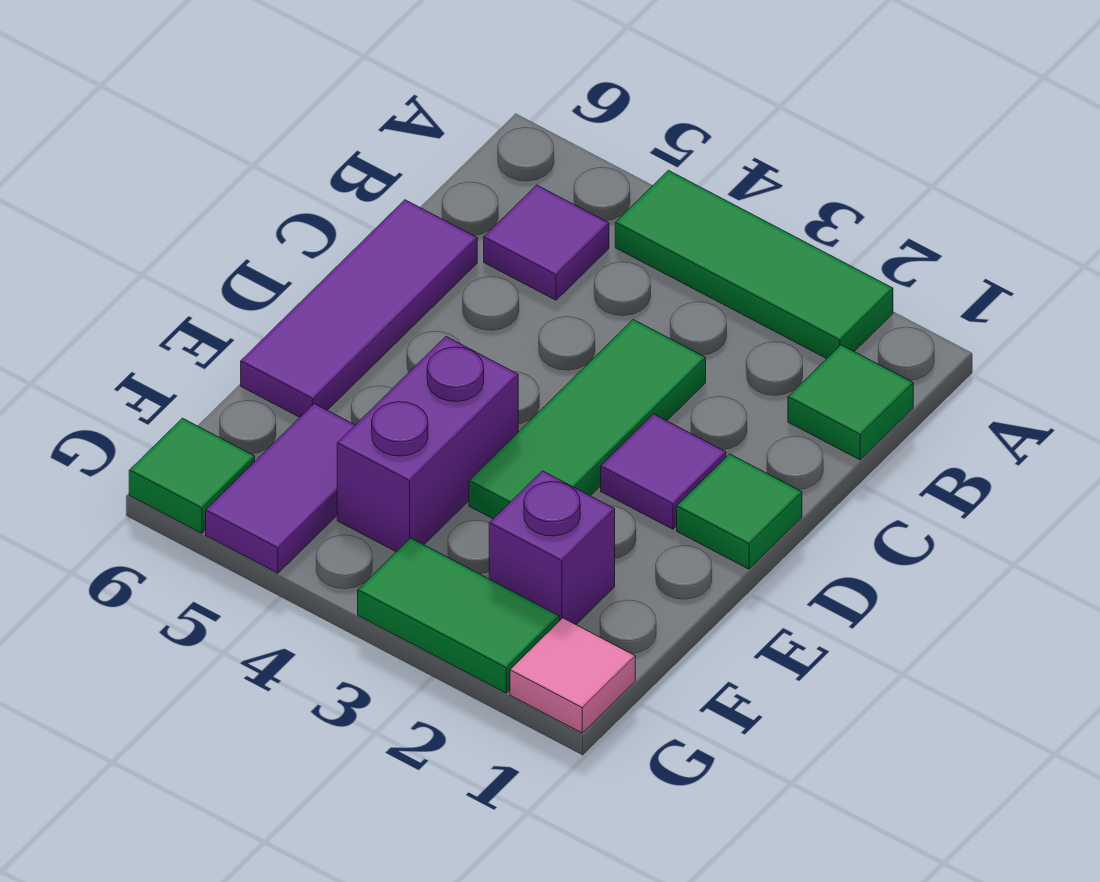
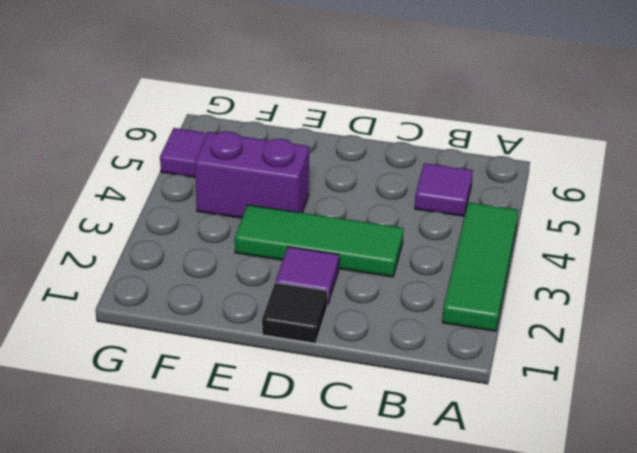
black tile D1 level 1 -> green tile D1 level 1
none -> green tile B1 level 1
none -> purple tile C6:E6 level 1
none -> purple brick F2 level 1

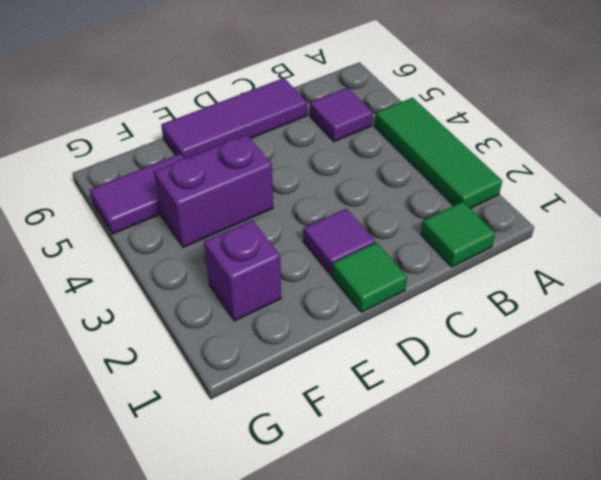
none -> green tile C3:E3 level 1
none -> pink tile G1 level 1
none -> green tile G2:G3 level 1

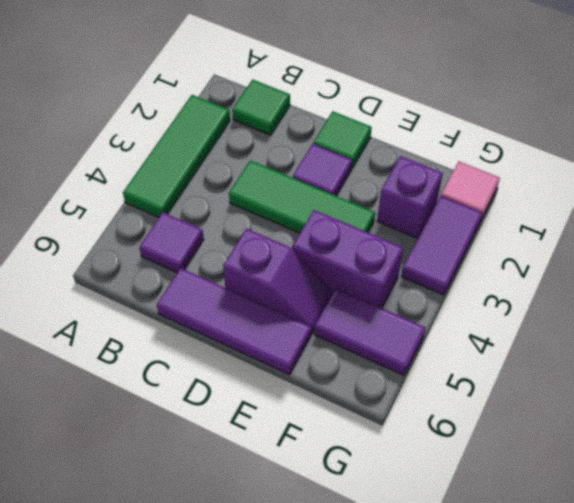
purple slope D5:E5 level 1 top D -> none
purple tile G2:G3 level 1 -> green tile G2:G3 level 1
none -> green tile G6 level 1

